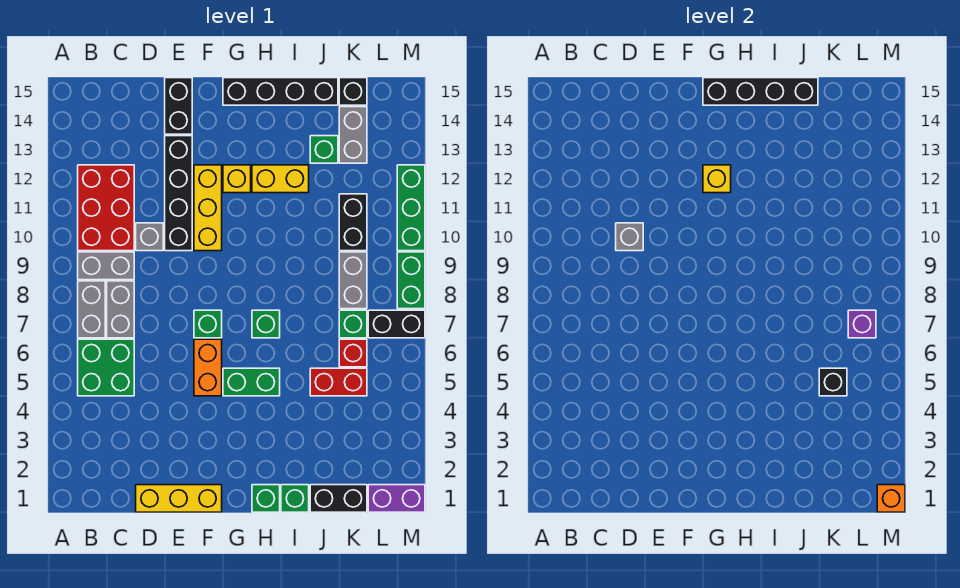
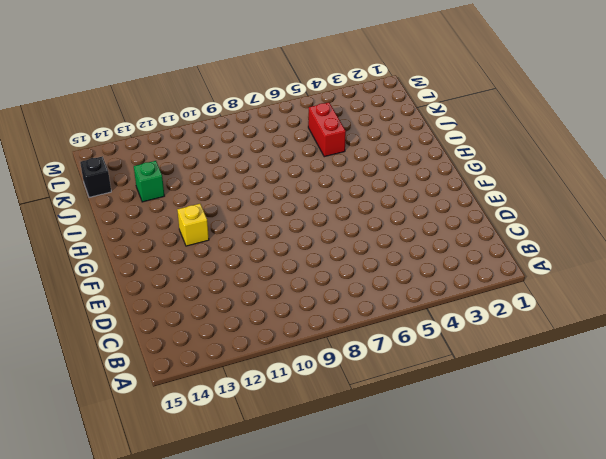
none -> green brick B5:C6 level 1
none -> grey brick B7:B8 level 1
none -> grey brick B9:C9 level 1
none -> red brick B10:C12 level 1

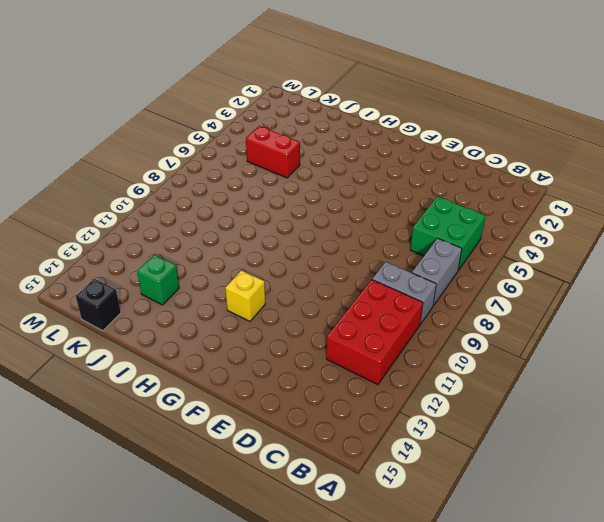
none -> grey brick C7:C8 level 1
none -> yellow brick D1:F1 level 1
none -> grey brick D10 level 1
none -> black brick E10:E13 level 1

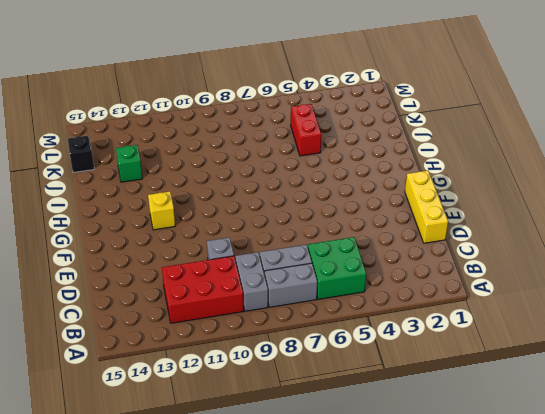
none -> black brick E10:E13 level 1
none -> black brick E14:E15 level 1
none -> orange brick F5:F6 level 1
none -> green brick F7 level 1

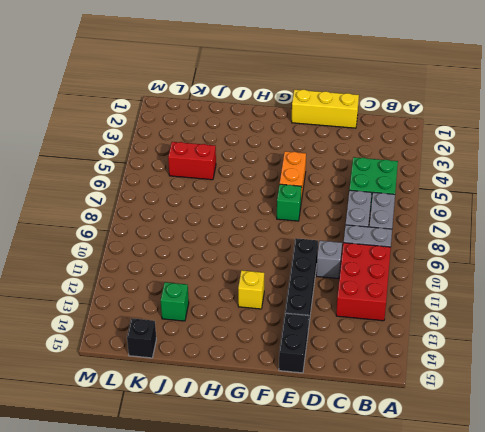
none -> yellow brick F10:F12 level 1
none -> green brick G5:H5 level 1
none -> black brick G15:J15 level 1
none -> green brick H1 level 1

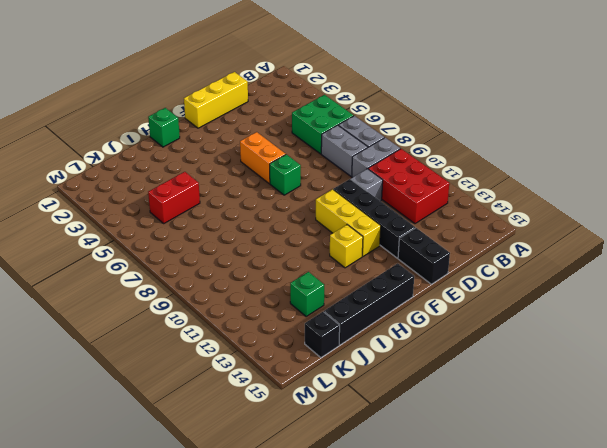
none -> green brick G5:H5 level 1
none -> green brick H7 level 1
none -> yellow brick H12:I12 level 1
none -> green brick I1 level 1

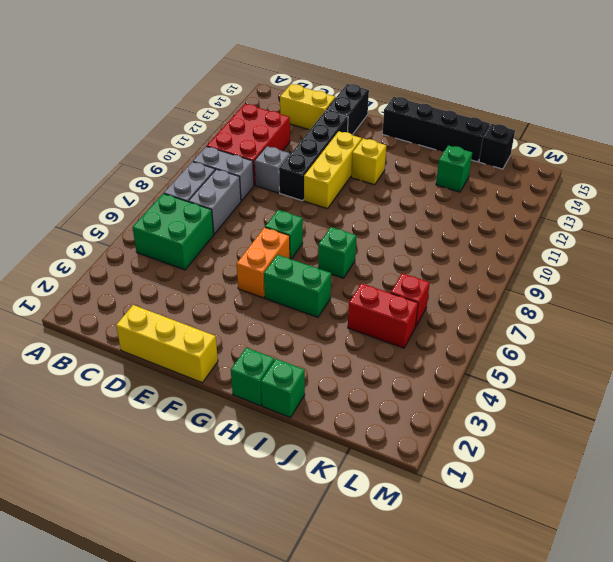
yellow brick C14:D14 level 1 -> yellow brick H12:I12 level 1
none -> black brick J1:K1 level 1
none -> green brick K7 level 1
none -> grey brick K8:K9 level 1
none -> black brick K10:K11 level 1

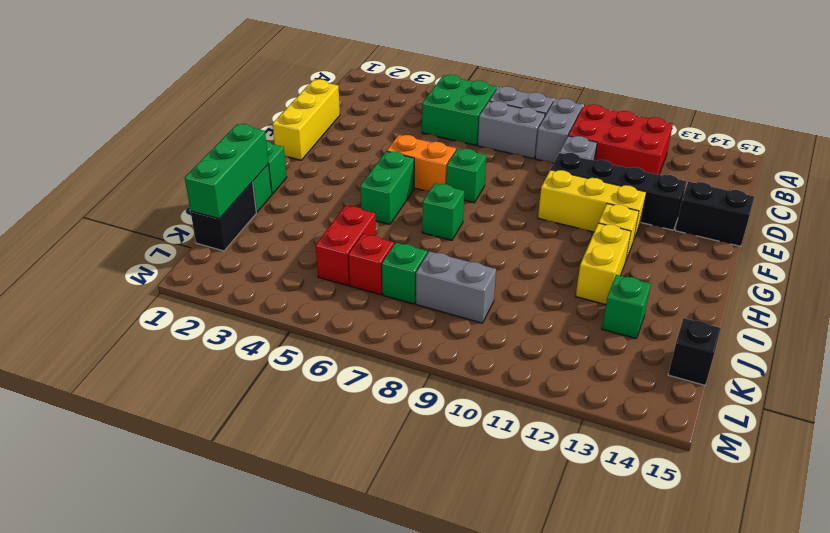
green brick I1:K1 level 2 -> green brick M10:M12 level 1
none -> black brick G15:J15 level 1
none -> black brick K10:K11 level 1
none -> grey brick K13:K14 level 1
none -> purple brick L1:M1 level 1

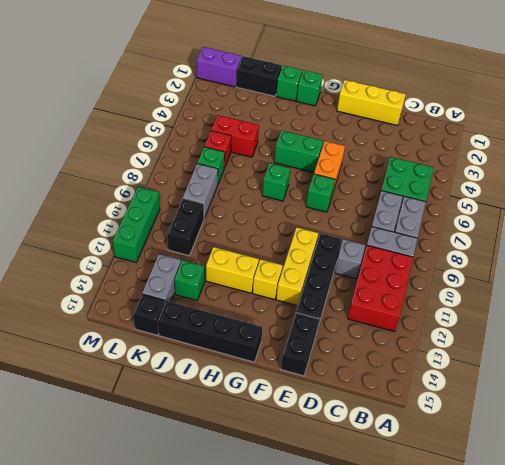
none -> black brick L7:M7 level 1
none -> green brick M8:M9 level 1
none -> grey brick D10 level 2
none -> yellow brick G12 level 2

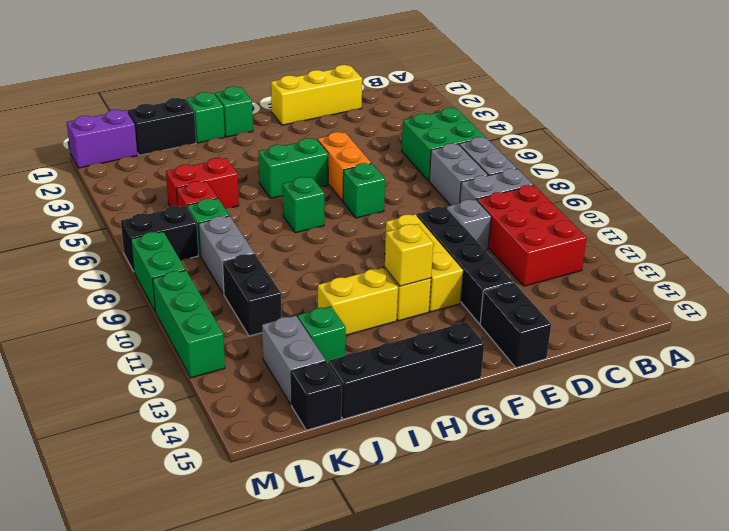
none -> grey brick D10 level 2
none -> black brick G15:J15 level 2
none -> black brick K5 level 2
none -> purple brick L7 level 2

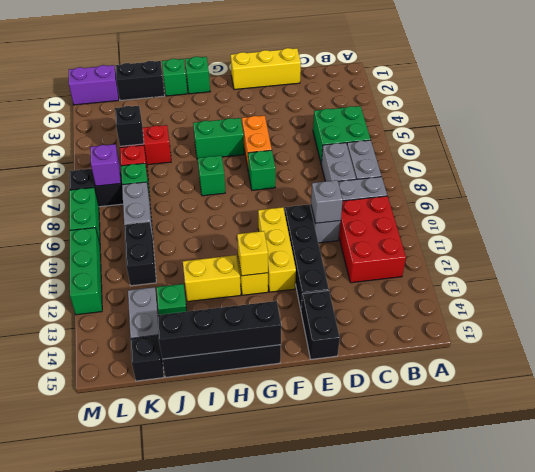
none -> orange brick M1 level 2

